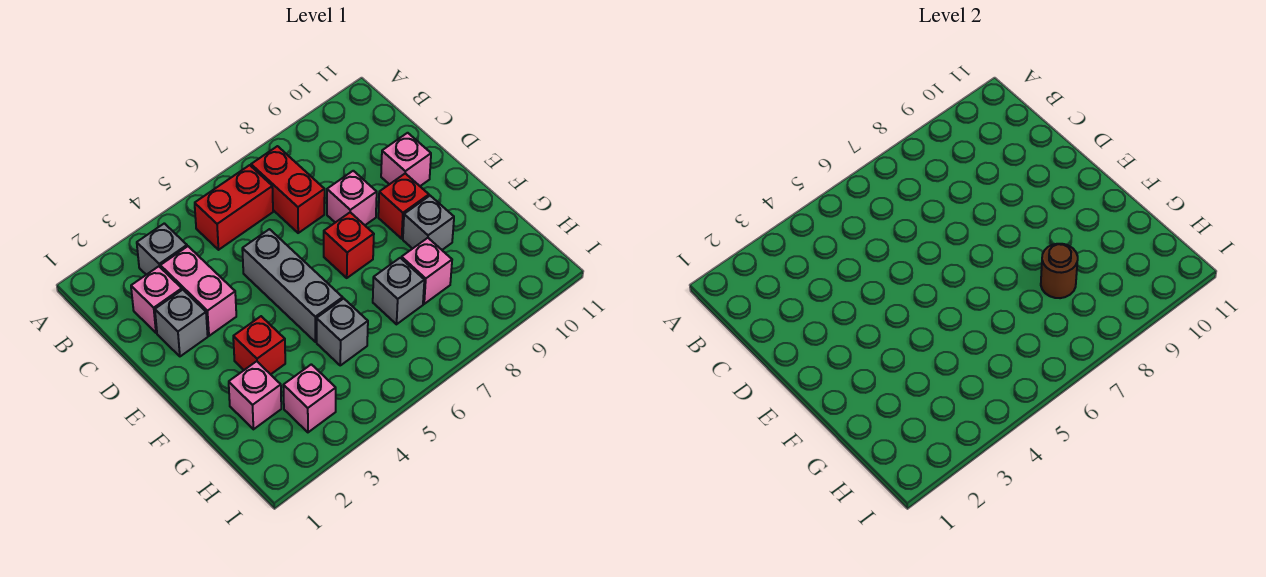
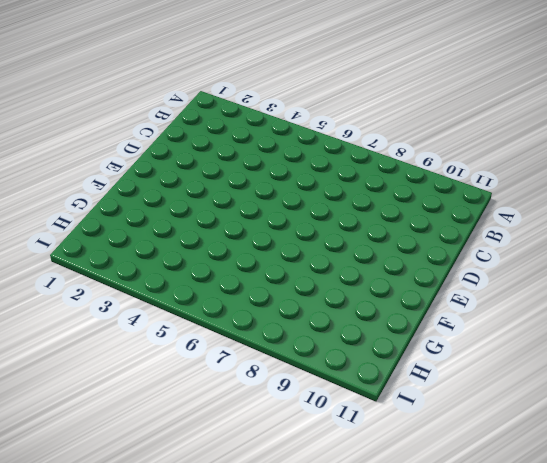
none -> grey brick B3 level 1
none -> red brick B5:B6 level 1
none -> red brick B7:C7 level 1

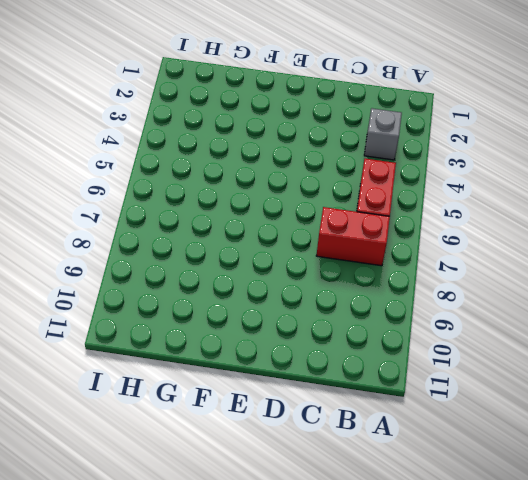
none -> pink brick C2 level 1
none -> pink brick C3:D3 level 1
none -> grey brick D2 level 1

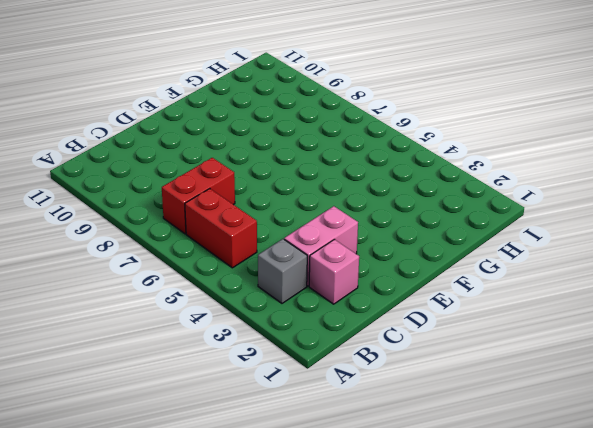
none -> grey brick D2 level 1
none -> grey brick D5:F5 level 1
none -> pink brick D8 level 1

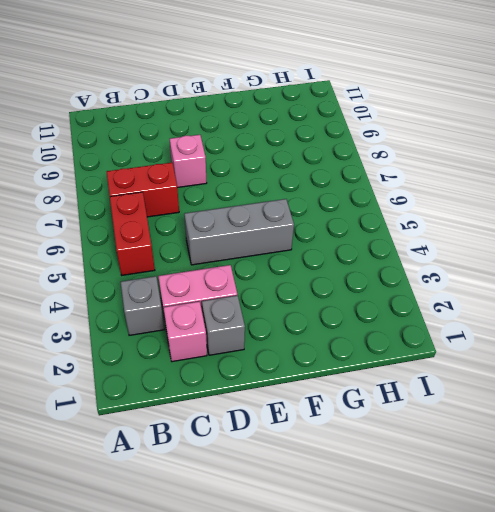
none -> pink brick D10 level 1
none -> red brick E7 level 1
none -> red brick E9 level 1

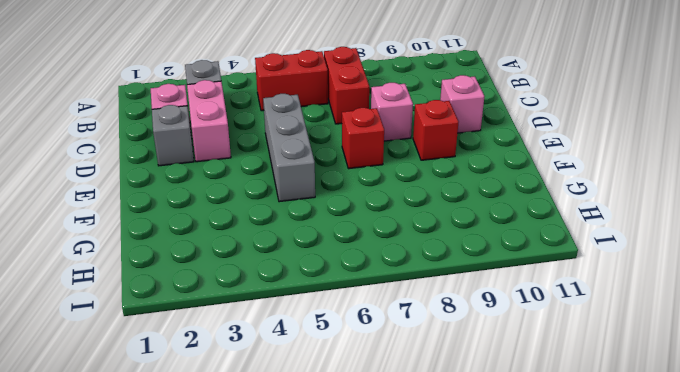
none -> red brick F3 level 1
none -> grey brick F9 level 1
none -> pink brick G2 level 1

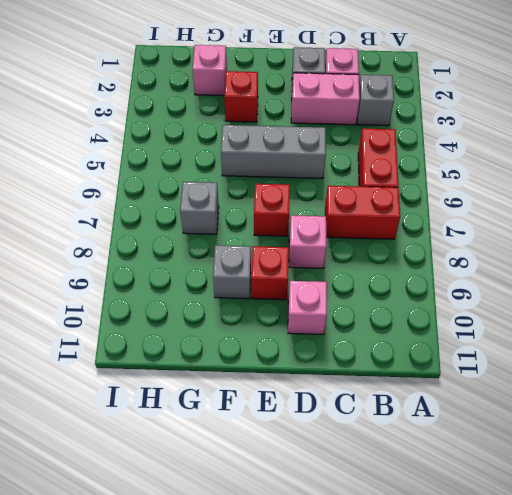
none -> grey brick G5 level 1
none -> pink brick G8 level 1
none -> pink brick H3 level 1

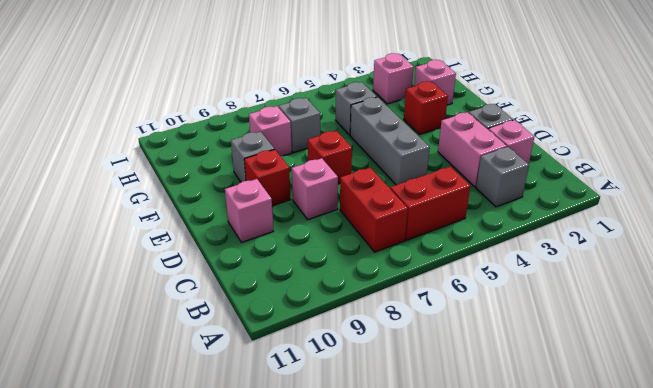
none -> brown round brick G8 level 2

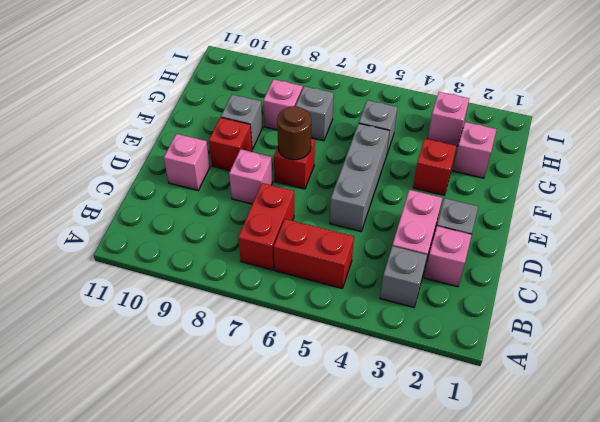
brown round brick E7 level 2 -> brown round brick G8 level 2

